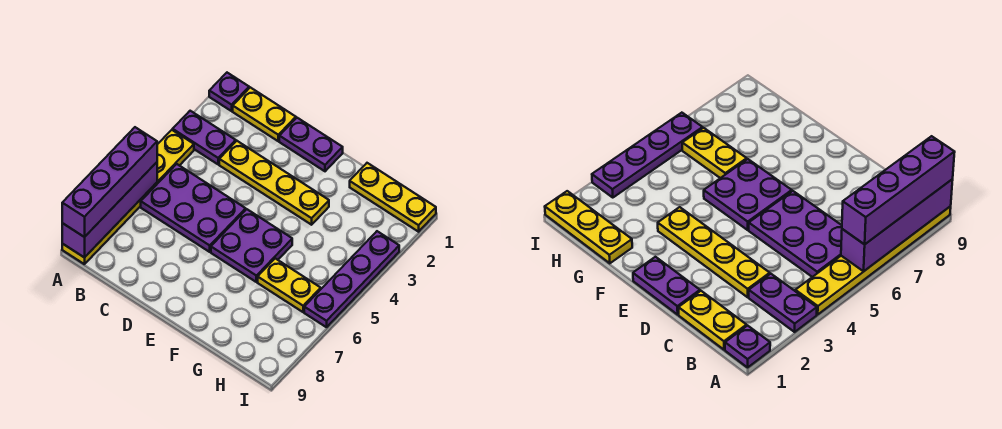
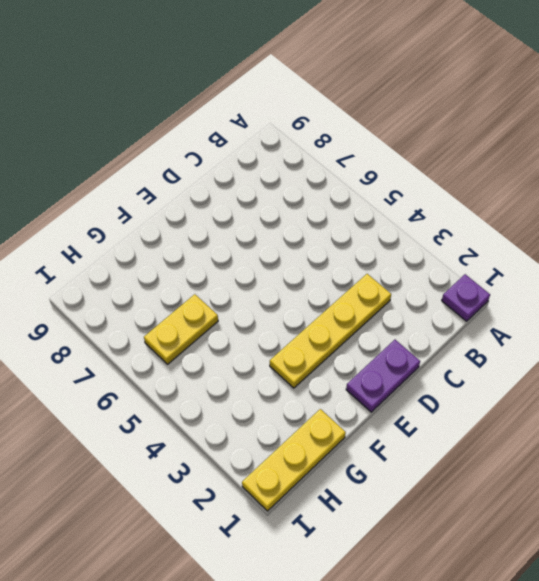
none -> purple plate A3:B3 level 1
none -> yellow plate A4:A9 level 1
none -> yellow plate B1:C1 level 1

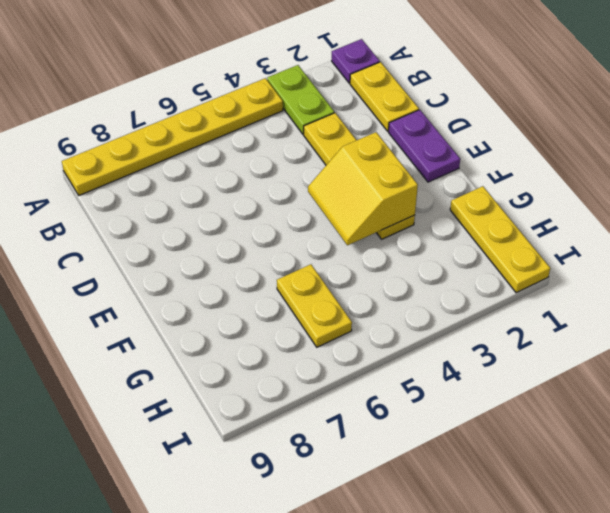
lime plate A3:B3 level 1 -> purple plate A3:B3 level 1
yellow slope E3:F4 level 2 top 3 -> none
none -> purple plate B5:D6 level 1
none -> purple plate E5:F6 level 1
none -> purple plate I3:I6 level 1

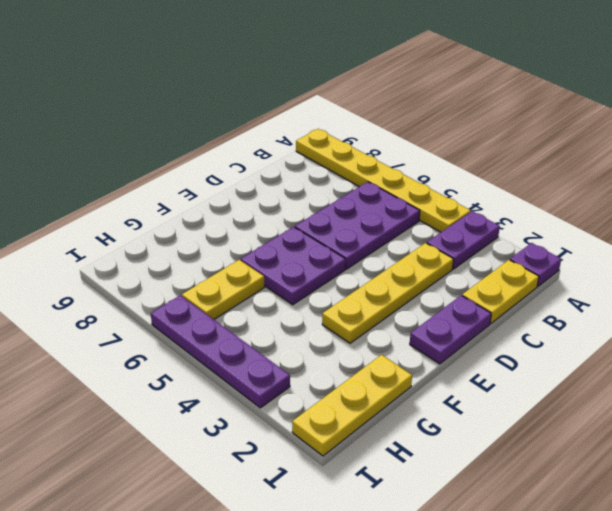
none -> purple brick A6:A9 level 2
none -> purple brick A6:A9 level 3

